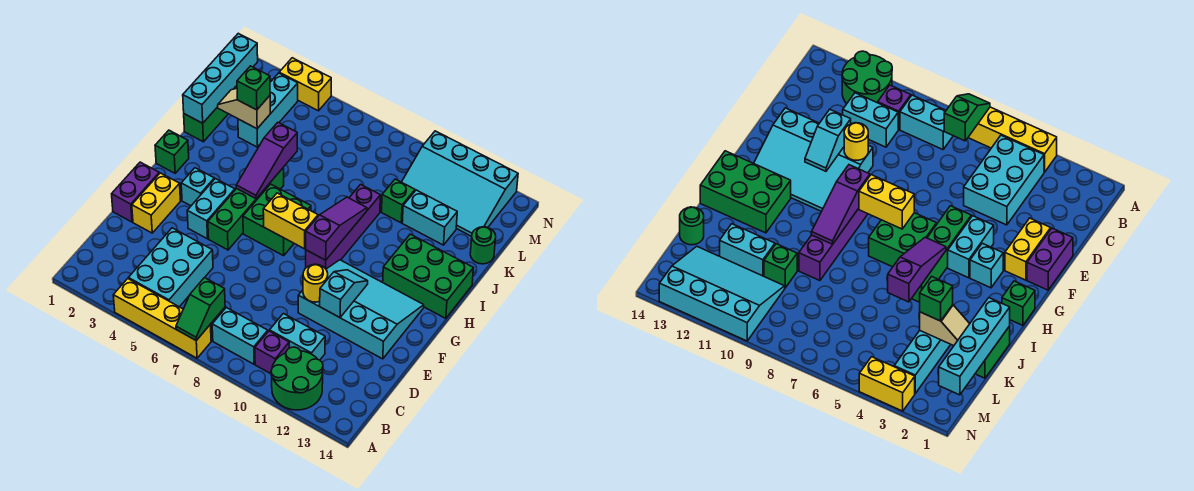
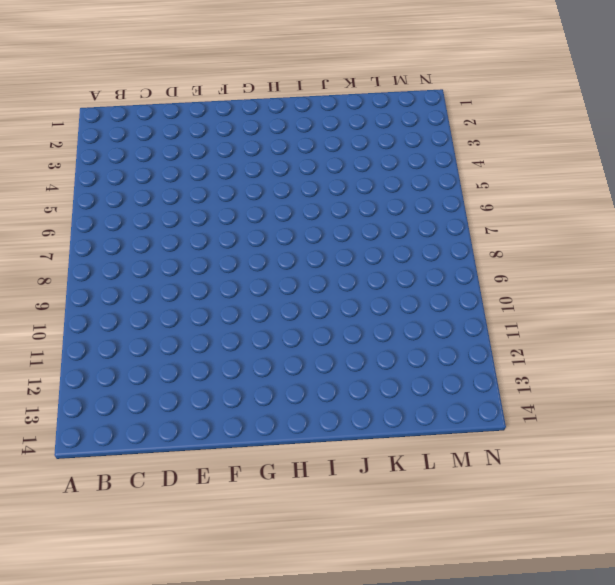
none -> yellow brick A4:A7 level 1
none -> green round brick A11:B12 level 1
none -> cyan brick B4:D5 level 1
none -> cyan brick B8:B9 level 1

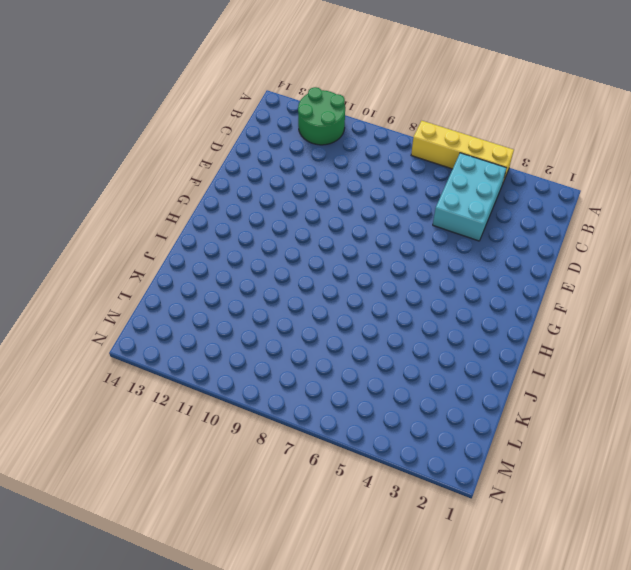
none -> cyan brick B8:B9 level 1
none -> purple brick B10 level 1
none -> cyan brick C10:C11 level 1
none -> purple brick E1:F1 level 1

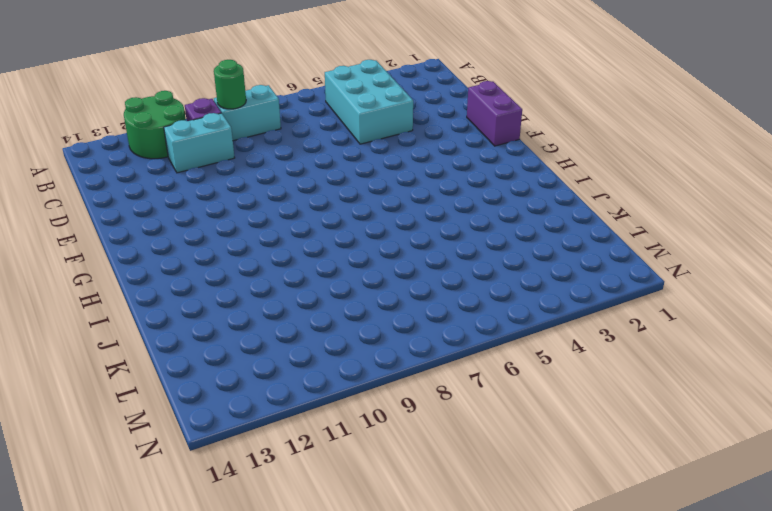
green round brick B9 level 2 -> green round brick K14 level 1
none -> yellow brick A4:A7 level 1
none -> yellow brick E2:F2 level 1
none -> cyan slope E10:G13 level 1 top E
none -> cyan brick F4:G4 level 1

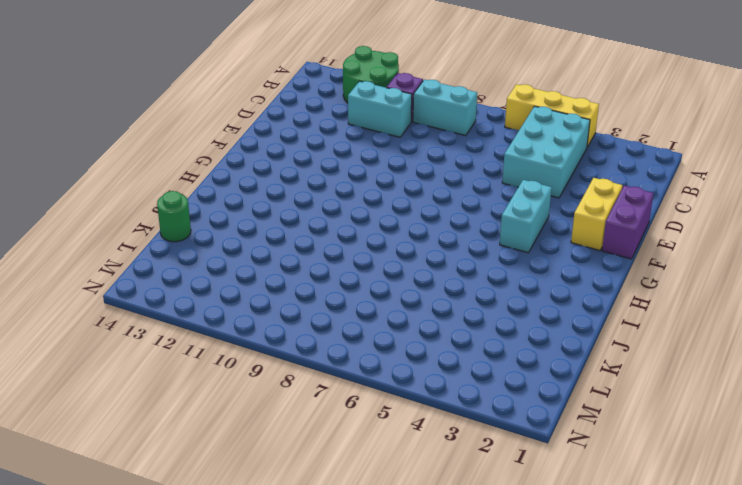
yellow brick A4:A6 level 1 -> yellow brick A4:A7 level 1
none -> cyan slope E10:G13 level 1 top E
none -> green brick F5:I5 level 1
none -> cyan brick G3 level 1
none -> green brick G6:H7 level 1

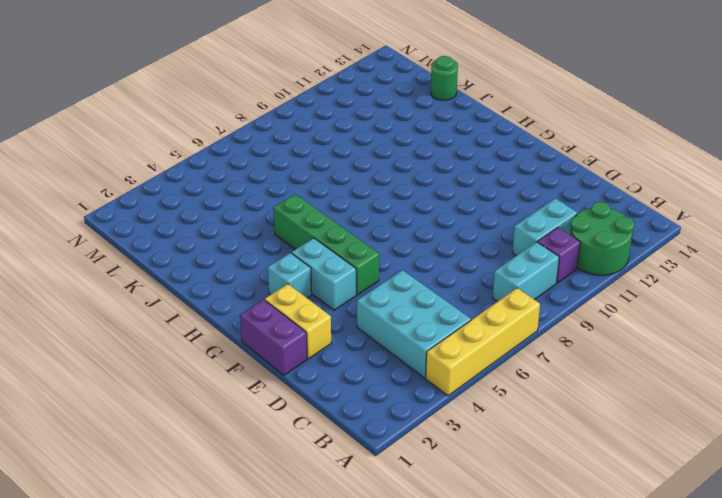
none -> cyan slope E10:G13 level 1 top E
none -> green brick G6:H7 level 1
none -> purple brick G9:J9 level 1
none -> green brick H1 level 1

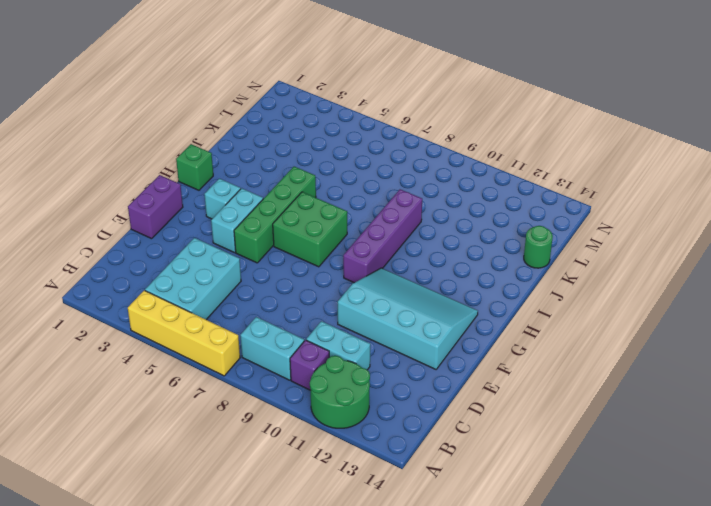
none -> yellow brick E2:F2 level 1
none -> green brick H12:I14 level 1
none -> green brick J1:K1 level 1
none -> cyan brick K3:M3 level 1

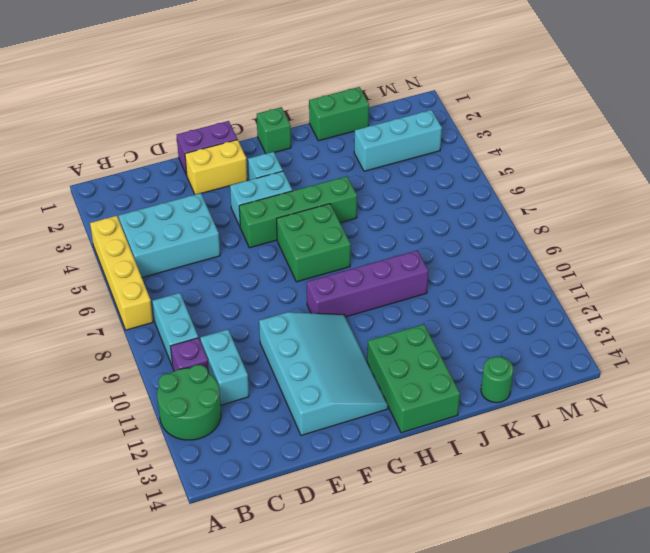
none -> green brick K10 level 1
none -> cyan brick K11:K12 level 1
none -> cyan slope L10:N13 level 1 top N
none -> yellow brick N3:N4 level 1

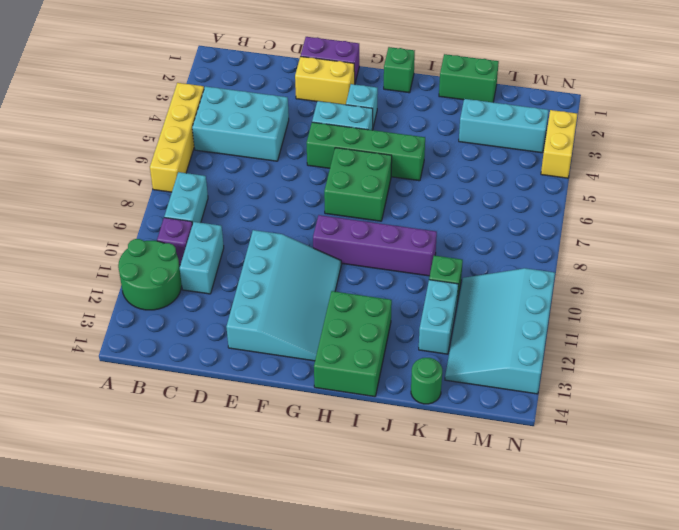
none -> green slope A7:B7 level 2 top B
none -> yellow round brick E10 level 2
none -> cyan slope E11:F11 level 2 top E
none -> yellow brick G7:G8 level 2

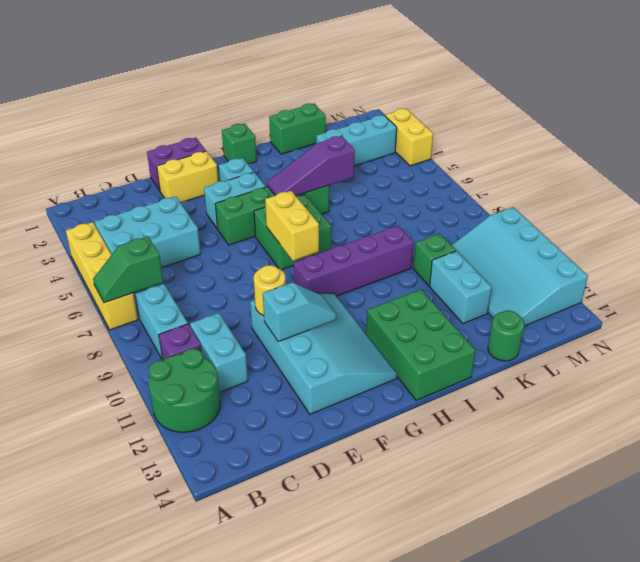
none -> purple slope G9:I9 level 2 top G
none -> cyan brick J1:M1 level 2
none -> tan slope K2:K3 level 2 top 3
none -> green brick K3 level 3

